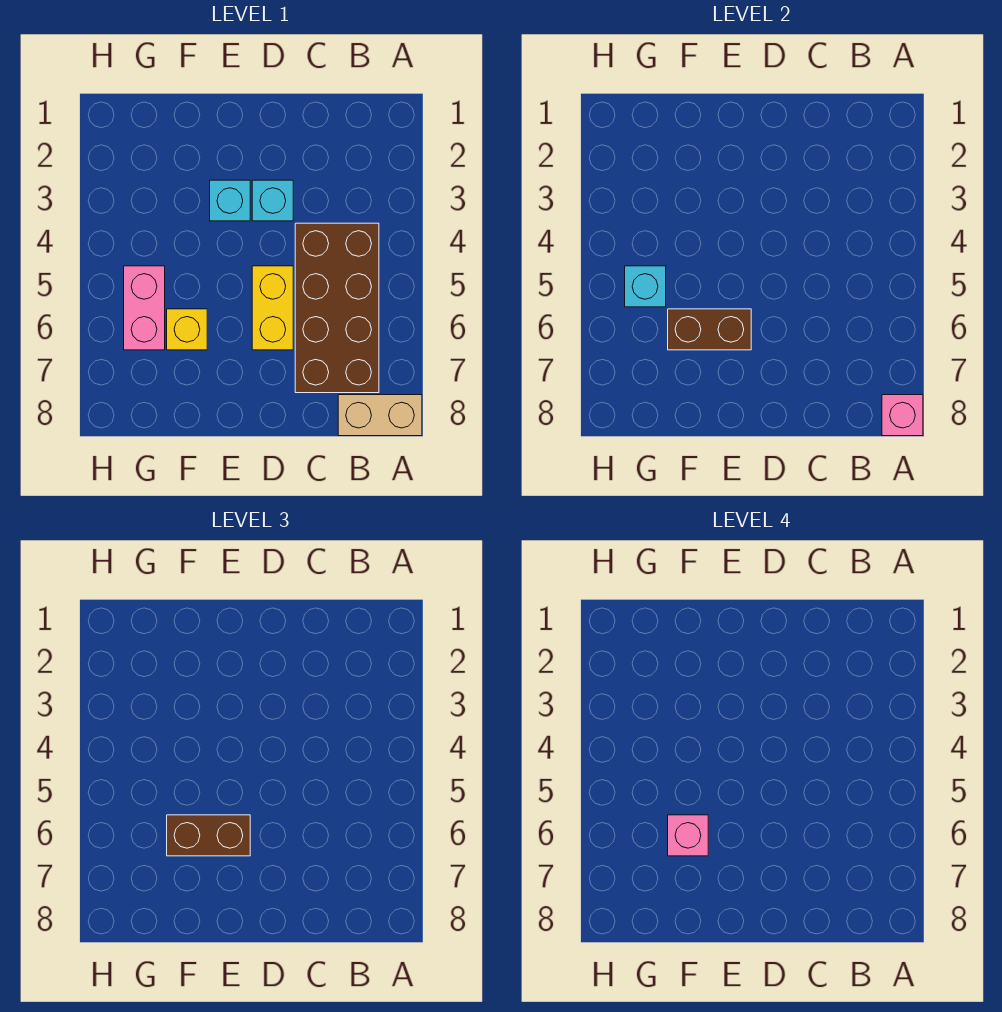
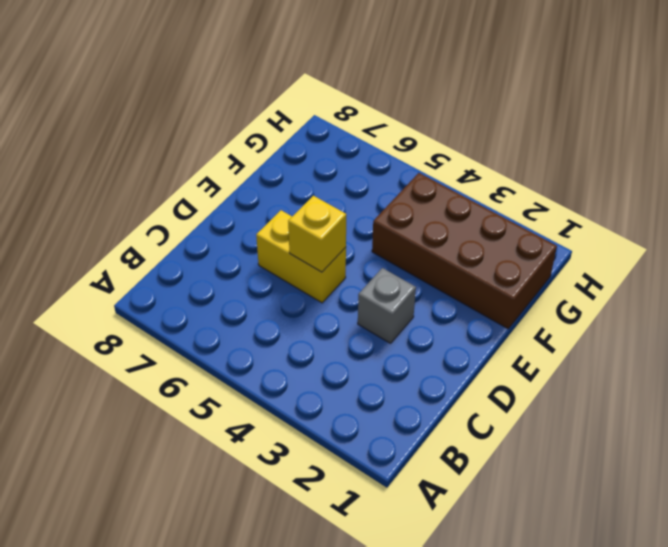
grey brick D3 level 1 -> cyan brick D3 level 1
yellow brick D5 level 2 -> yellow brick F6 level 1
brown brick F1:G4 level 1 -> brown brick B4:C7 level 1
none -> tan brick A8:B8 level 1
none -> cyan brick E3 level 1
none -> pink brick G5:G6 level 1

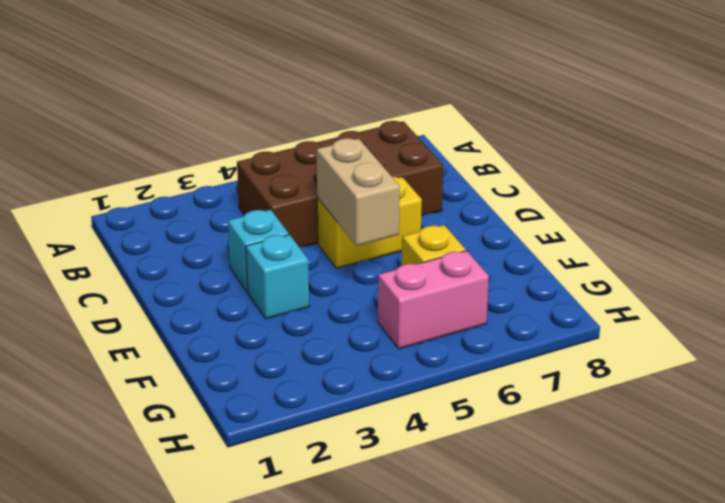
tan brick D5:E5 level 2 -> tan brick A8:B8 level 1
none -> pink brick A8 level 2
none -> brown brick E6:F6 level 2
none -> cyan brick G5 level 2

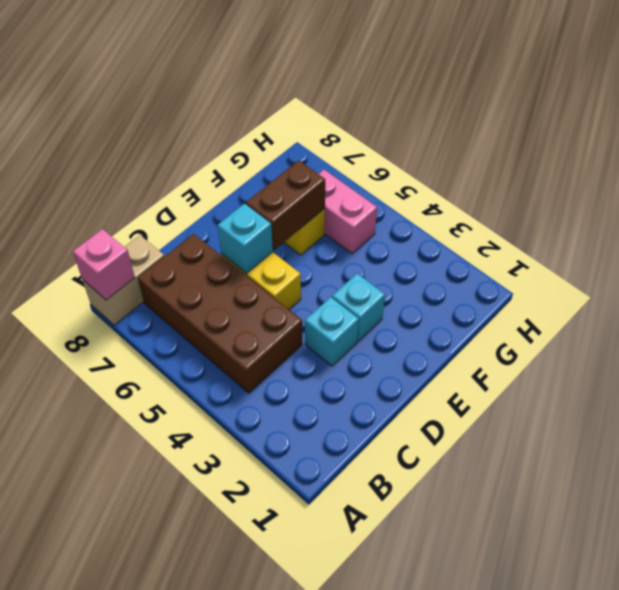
cyan brick D6 level 2 -> cyan brick G5 level 2
none -> brown brick E6:F6 level 3
none -> pink brick F6 level 4

